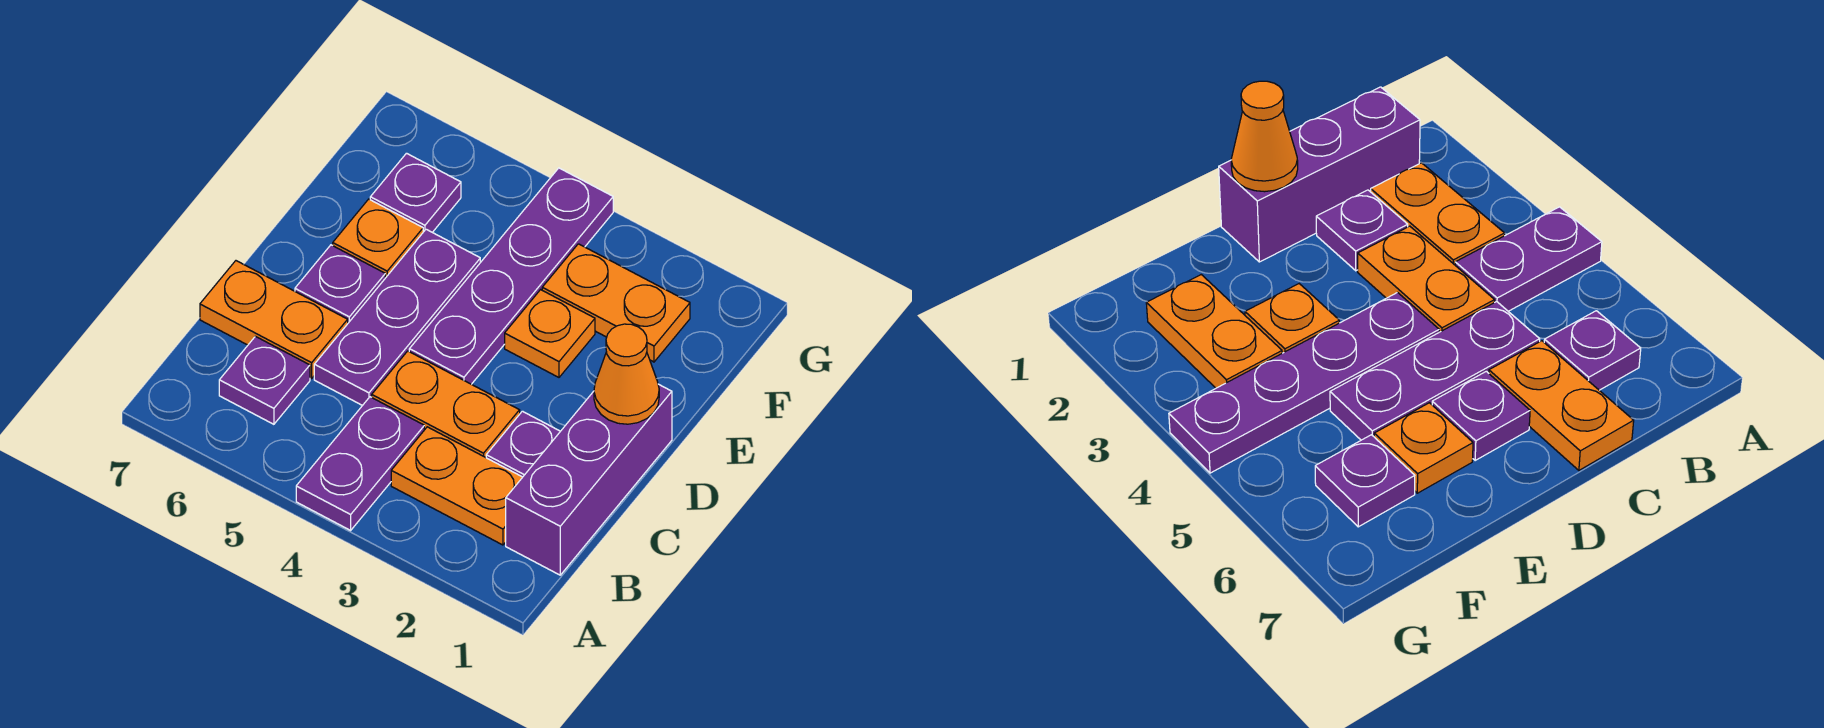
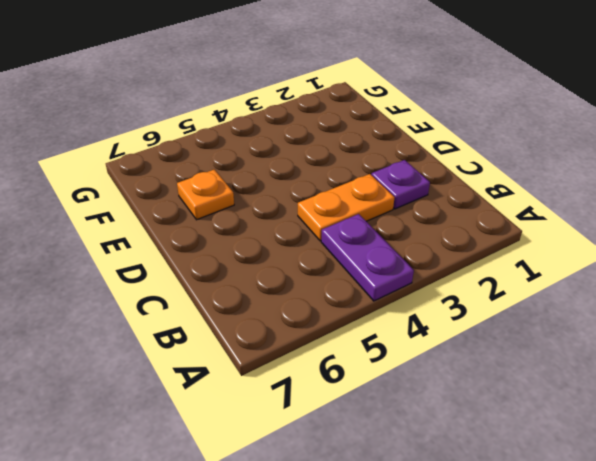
none -> purple brick B1:D1 level 1
none -> orange plate B2:B3 level 1
none -> purple plate B6 level 1

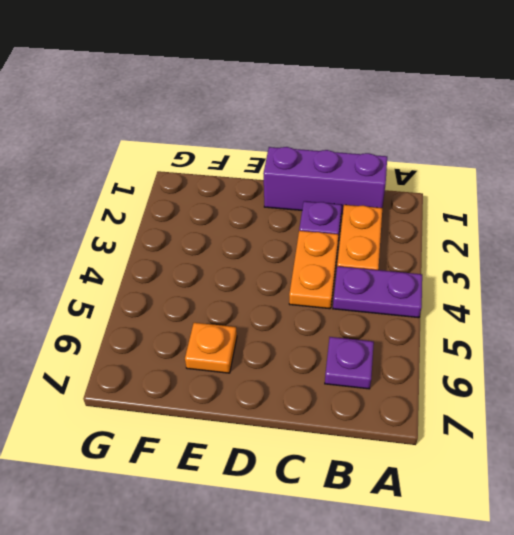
none -> purple plate C5:E5 level 1
none -> orange plate C6:C7 level 1
none -> purple plate D4:G4 level 1

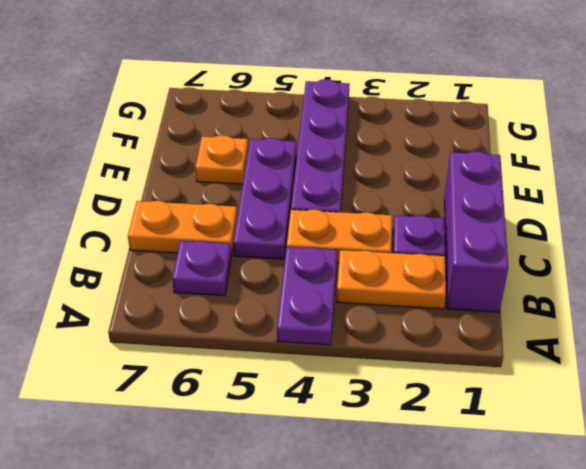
none -> purple plate D6 level 1
none -> orange plate E3 level 1
none -> orange plate F2:F3 level 1

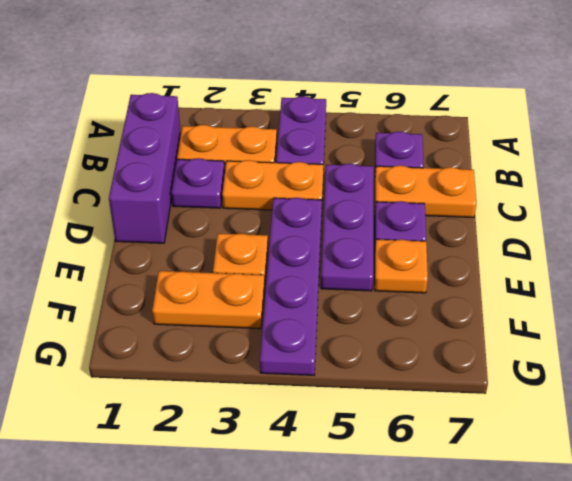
none -> purple plate F6 level 1
none -> orange cone D1 level 2

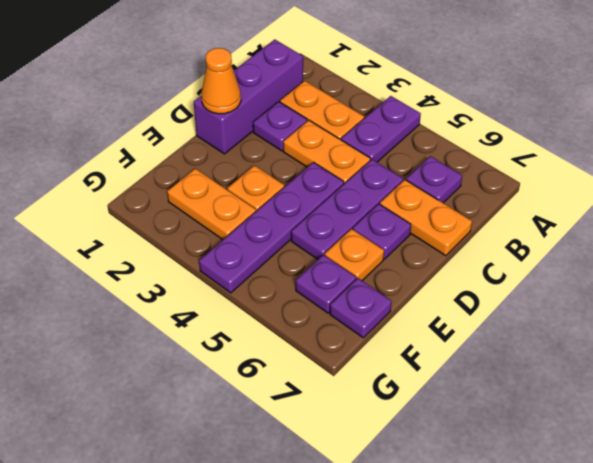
purple plate F7 level 1 -> none

